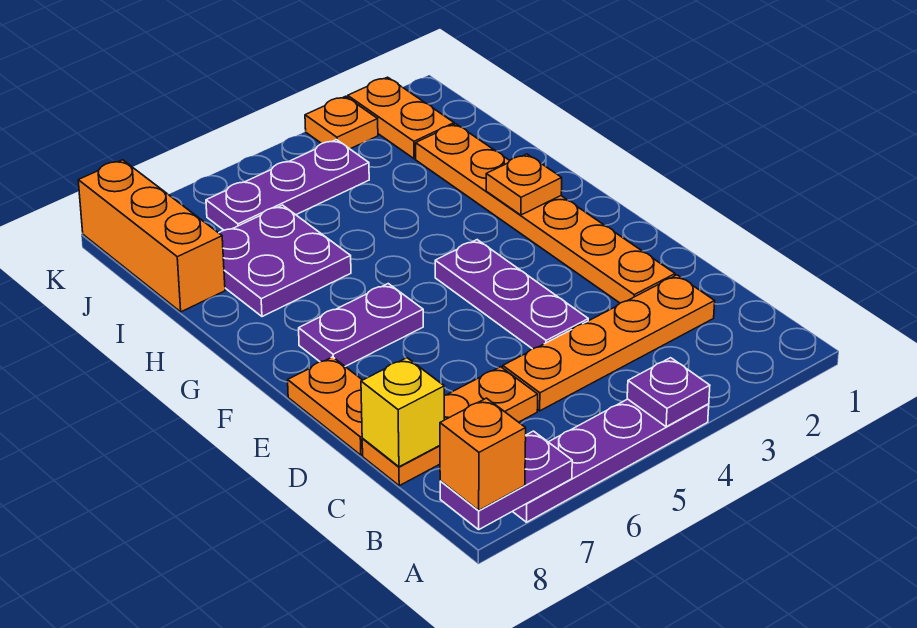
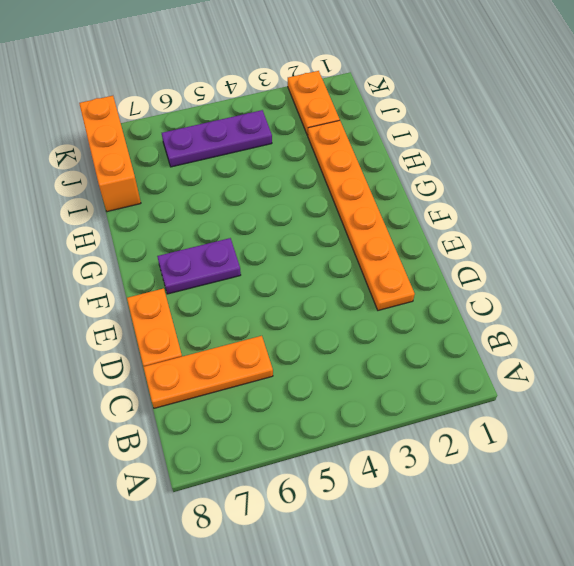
none -> purple plate A4:A7 level 1
none -> orange plate C2:C5 level 1
none -> purple plate D4:F4 level 1

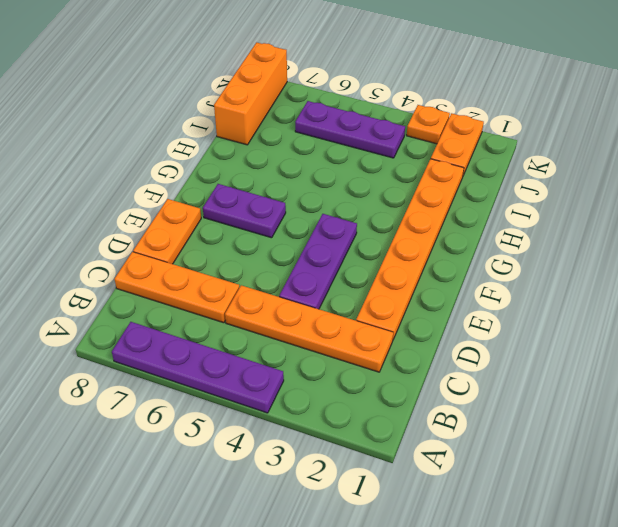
none -> purple plate H6:I7 level 1
none -> purple plate A4 level 2
none -> purple plate A7:A8 level 2

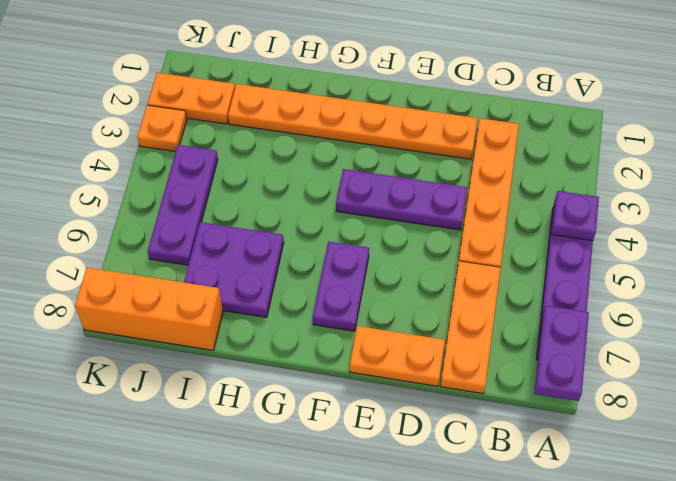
none -> yellow brick C8 level 2
none -> orange plate G2 level 2
none -> orange brick A8 level 3

